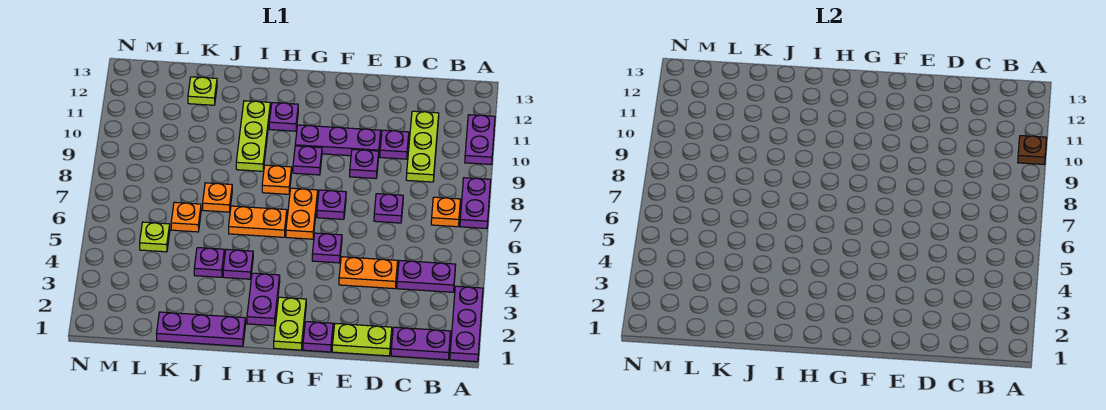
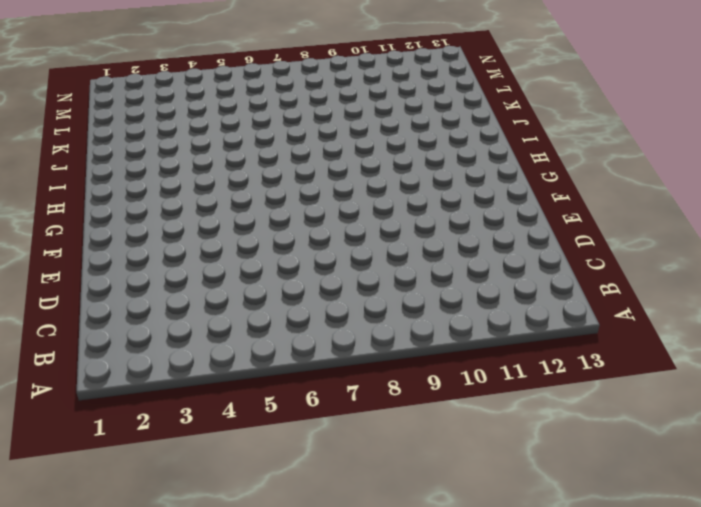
none -> purple plate A1:A3 level 1
none -> purple plate A7:A8 level 1
none -> purple plate A10:A11 level 1
none -> purple plate B1:C1 level 1

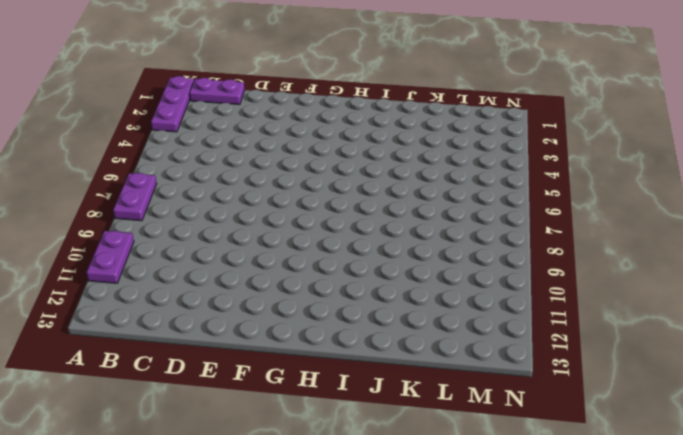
none -> purple plate B4:C4 level 1
none -> orange plate B7 level 1
none -> lime plate C9:C11 level 1
none -> lime plate D1:E1 level 1

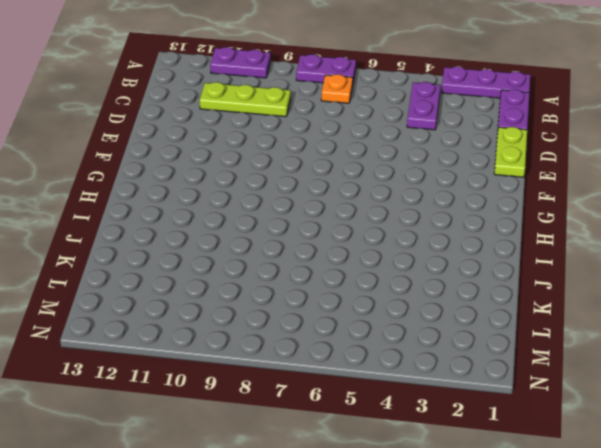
none -> orange plate D4:E4 level 1
none -> purple plate D7 level 1
none -> purple plate D10 level 1
none -> purple plate E9 level 1

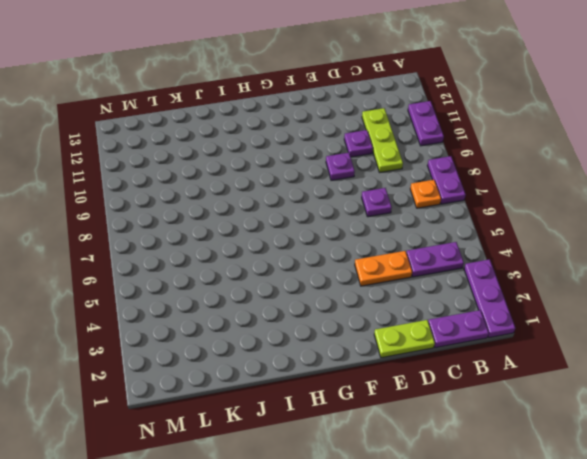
none -> purple plate E10:G10 level 1
none -> purple plate F1 level 1
none -> purple plate F5 level 1
none -> purple plate F7 level 1

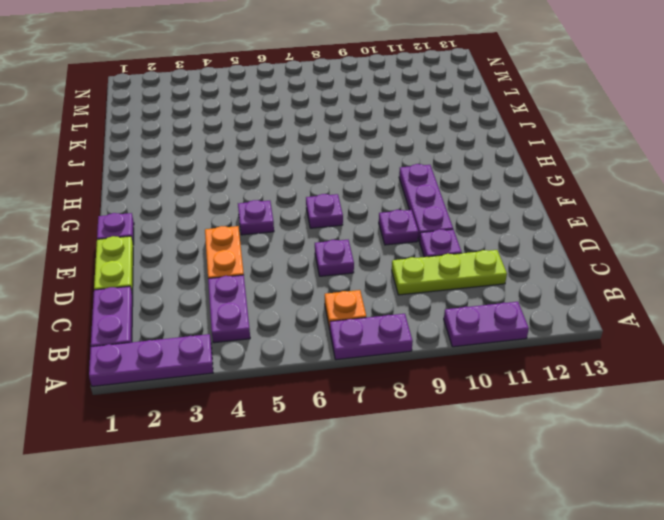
none -> lime plate G1:G2 level 1
none -> orange plate G6:G7 level 1
none -> purple plate G9 level 1
none -> purple plate H2:H3 level 1

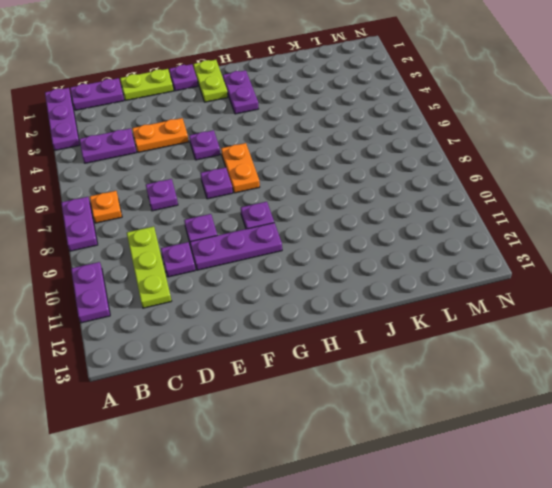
none -> orange plate H6:I6 level 1
none -> orange plate H8 level 1
none -> purple plate H11 level 1
none -> purple plate I1:K1 level 1

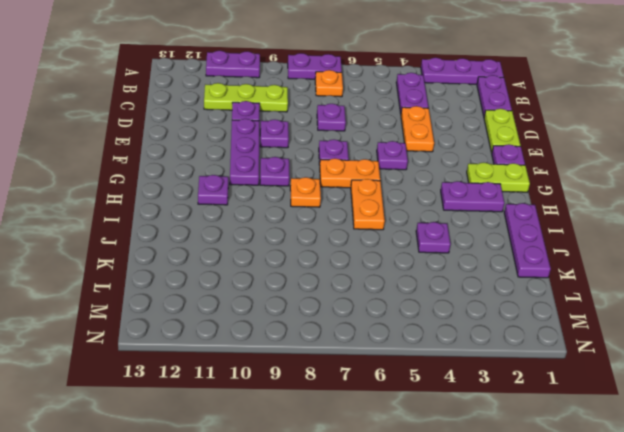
none -> purple plate I4 level 1
none -> lime plate I9:I11 level 1
none -> orange plate J7 level 1
none -> orange plate K6 level 1

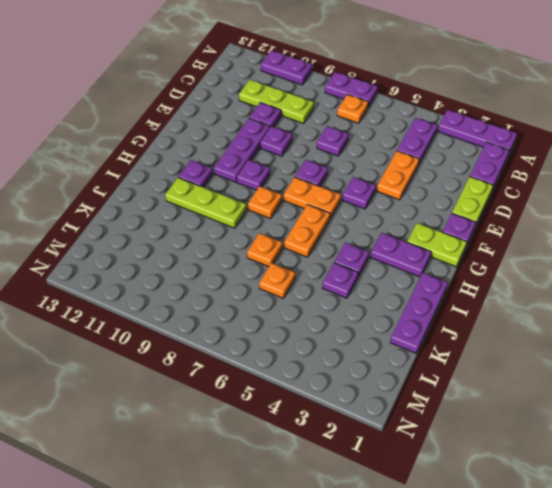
none -> lime plate K12 level 1
none -> lime plate L5 level 1
none -> brown plate A10 level 2

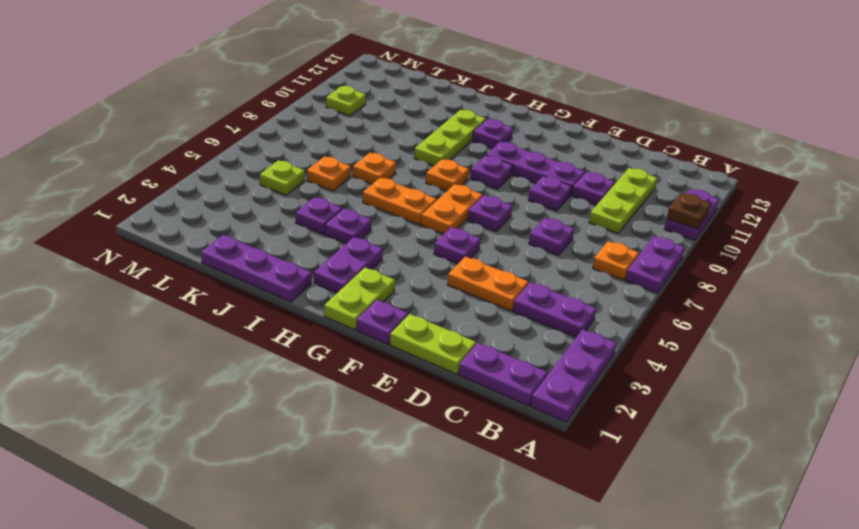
lime plate M10 level 1 -> lime plate K12 level 1

